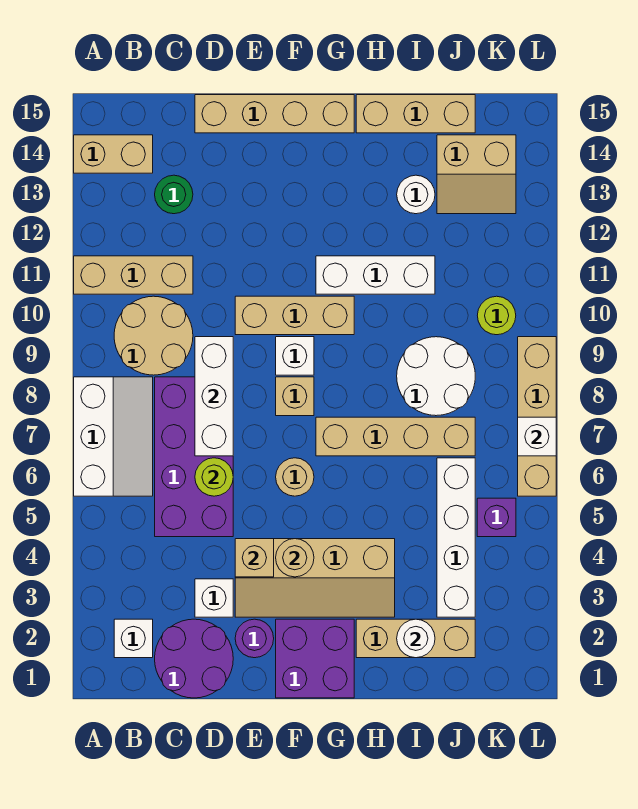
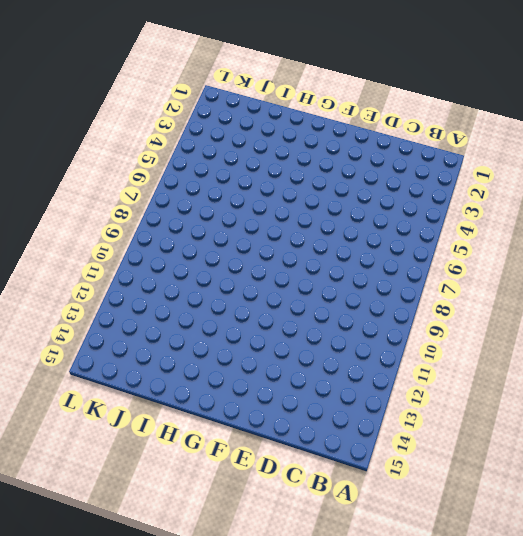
none -> white slope A6:B8 level 1 top A
none -> tan brick A11:C11 level 1
none -> tan brick A14:B14 level 1
none -> white brick B2 level 1

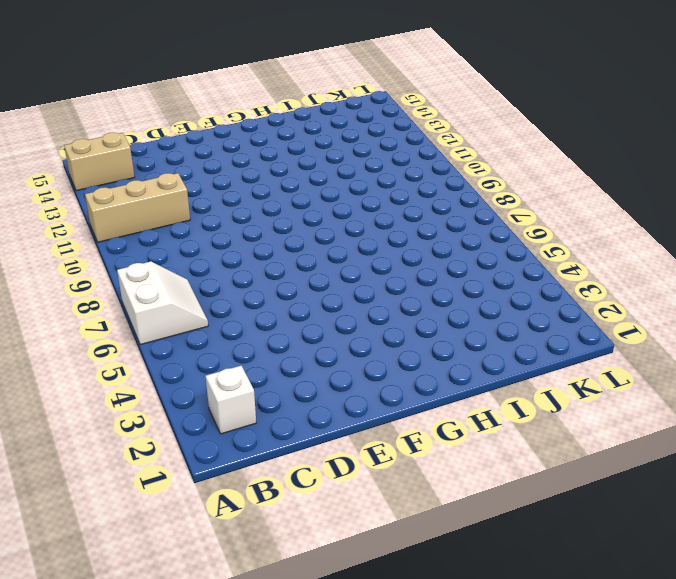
white slope A6:B7 level 1 top A -> white slope A6:B8 level 1 top A
none -> tan round brick B9:C10 level 1
none -> purple round brick C1:D2 level 1
none -> purple brick C5:D8 level 1
none -> green round brick C13 level 1

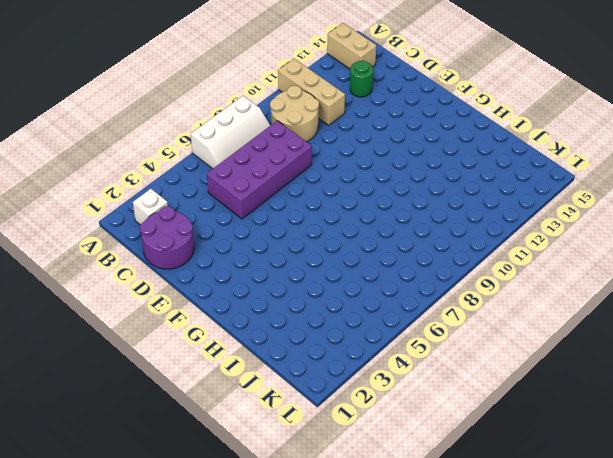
none -> white brick D3 level 1
none -> tan brick D15:G15 level 1
none -> purple round brick E2 level 1
none -> tan slope E3:H4 level 1 top 4

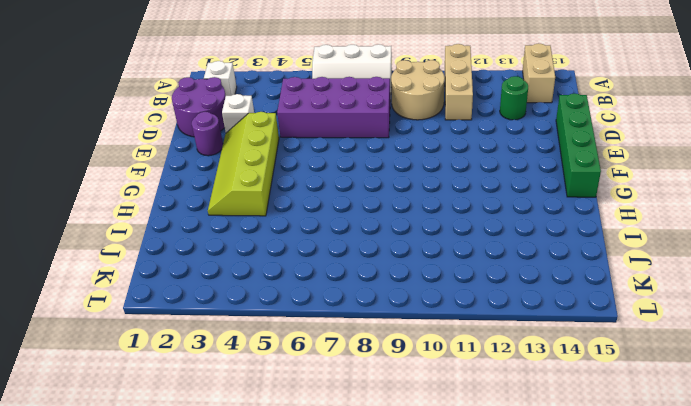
green brick D15:G15 level 1 -> tan brick D15:G15 level 1
lime slope E3:H4 level 1 top 4 -> tan slope E3:H4 level 1 top 4
none -> tan brick E10:G10 level 1
none -> purple brick F1:G2 level 1
none -> tan round brick F6 level 1
none -> tan brick F8 level 1

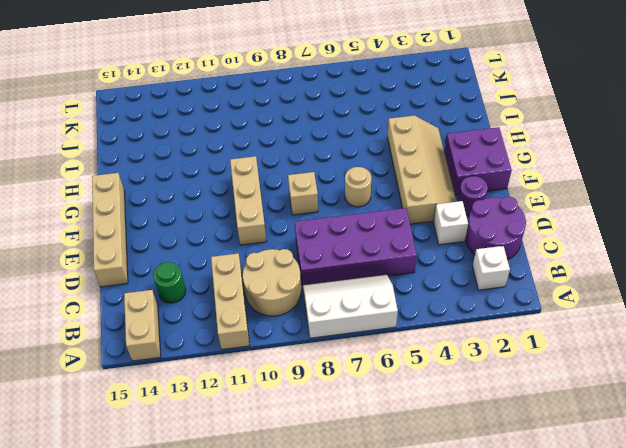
none -> white brick F9 level 1
none -> tan brick G7:J7 level 1
none -> white brick G11:I11 level 1
none -> tan brick H2:J2 level 1

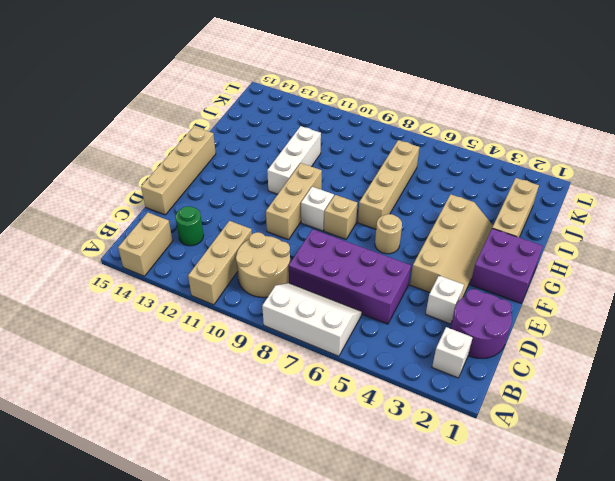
none -> purple round brick E2 level 1
none -> tan brick H15:J15 level 1
none -> white round brick I8:J9 level 1
none -> white round brick I13 level 1

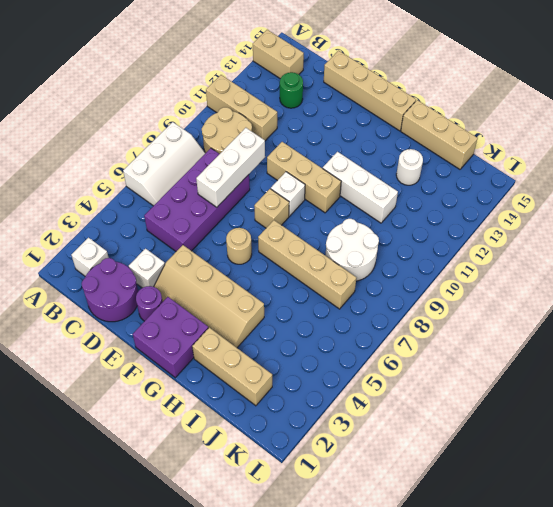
none -> white brick J3:J6 level 1
none -> tan slope J13:K14 level 1 top 14
none -> purple brick K5 level 1
none -> lime round brick K10 level 1

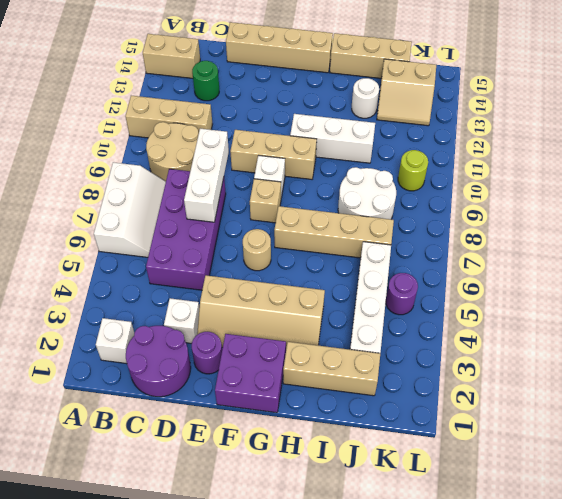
purple round brick K5 level 1 -> purple brick K5 level 1
none -> tan brick L6:L9 level 1
none -> lime round brick D6 level 2
none -> tan brick E4 level 2
none -> tan round brick F4 level 2

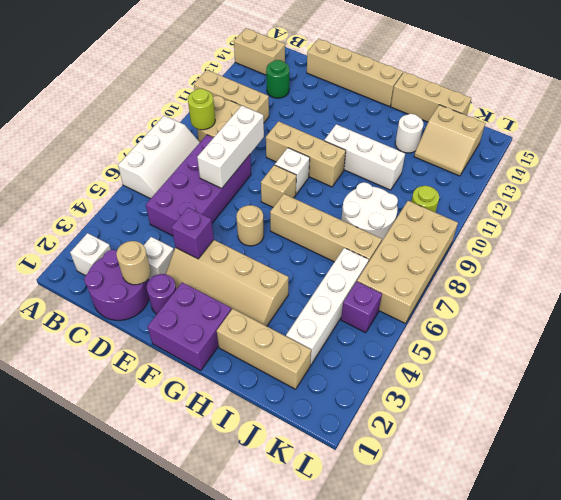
lime round brick B9 level 2 -> lime round brick D6 level 2
tan round brick D2 level 2 -> tan round brick F4 level 2
purple brick E4 level 2 -> tan brick E4 level 2
tan brick K6:L9 level 1 -> tan brick L6:L9 level 1
none -> white round brick I2 level 2
none -> white brick L7 level 2

